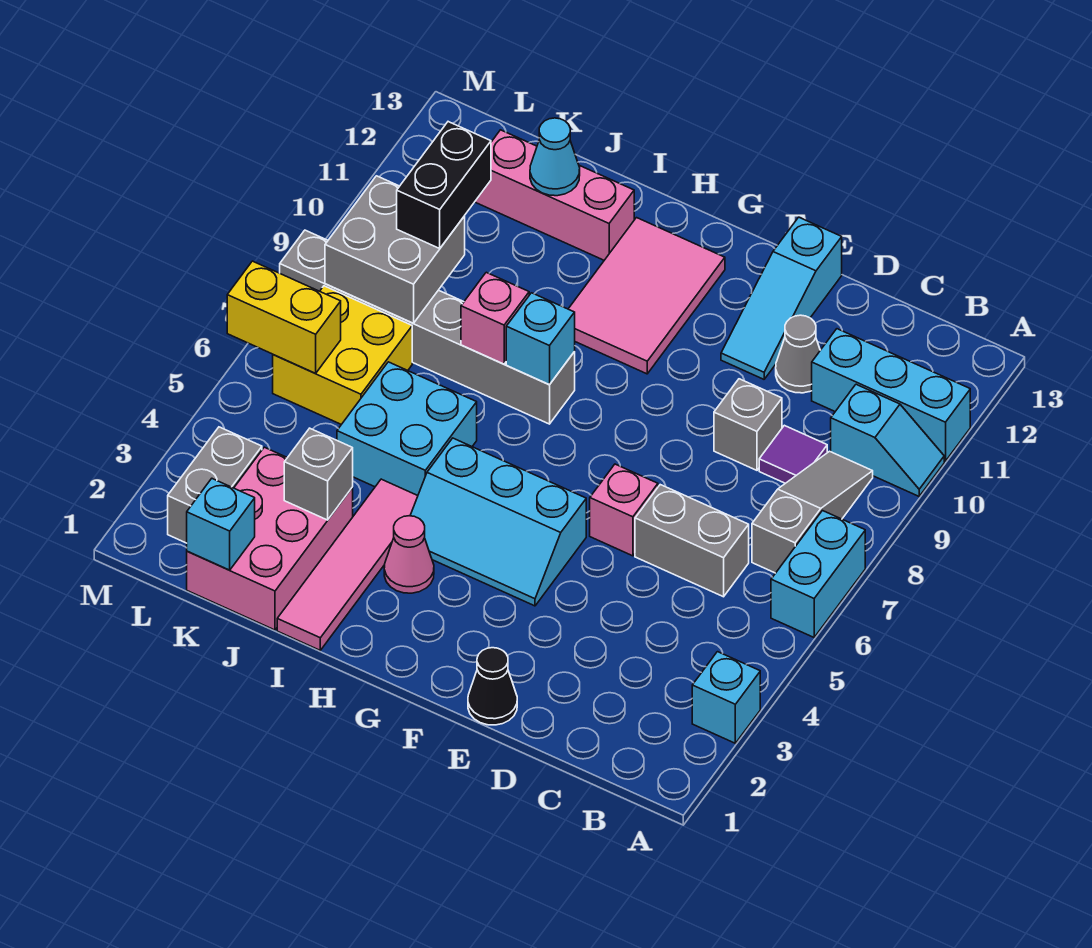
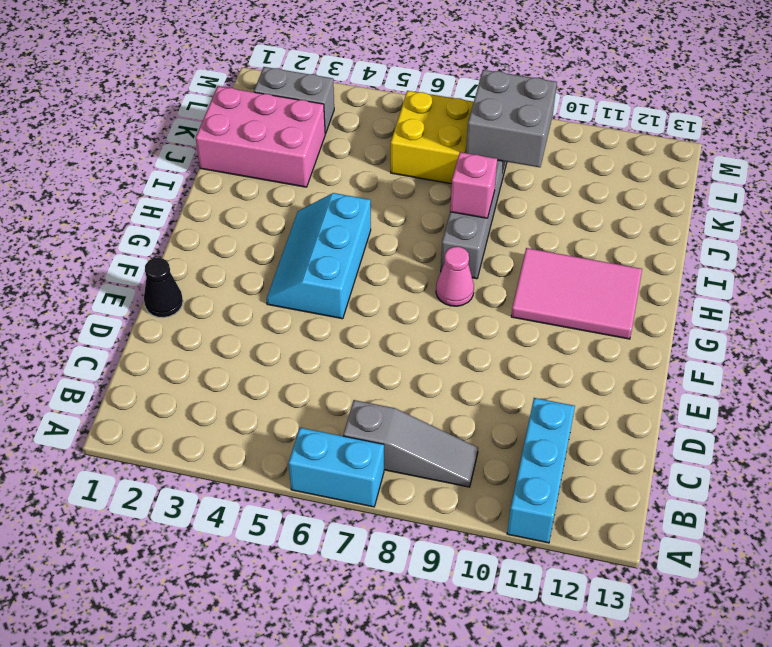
pink cone G8 level 1 -> pink cone H3 level 1
none -> cyan brick A3 level 1
none -> cyan slope A10:B10 level 1 top B
none -> grey brick C6:D6 level 1
none -> purple tile C9 level 1

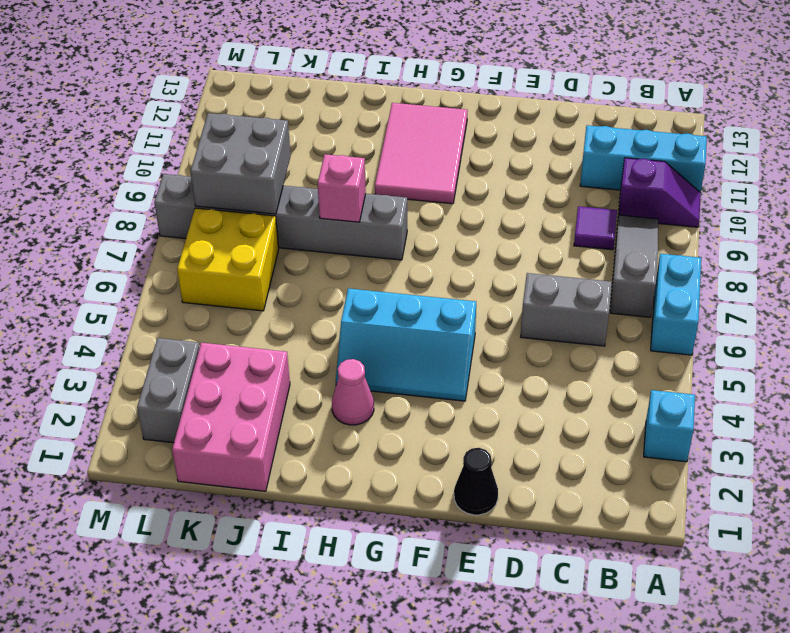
purple slope A10:B10 level 1 top B -> cyan slope A10:B10 level 1 top B
none -> grey brick D9 level 1
none -> grey cone D11 level 1
none -> pink brick E6 level 1
none -> cyan slope E11:E13 level 1 top 13

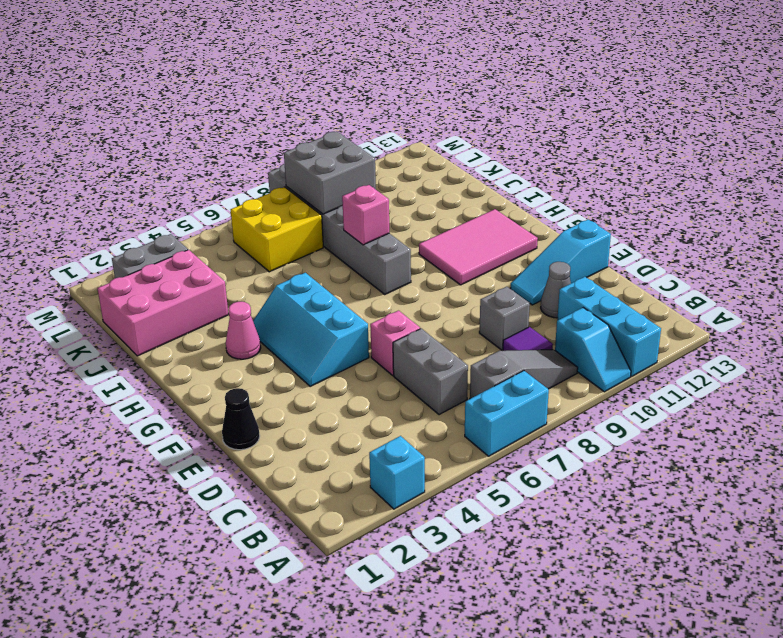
none -> pink tile I1:I4 level 1
none -> cyan brick I5:J6 level 1
none -> pink brick I12:K12 level 1
none -> cyan brick H8 level 2

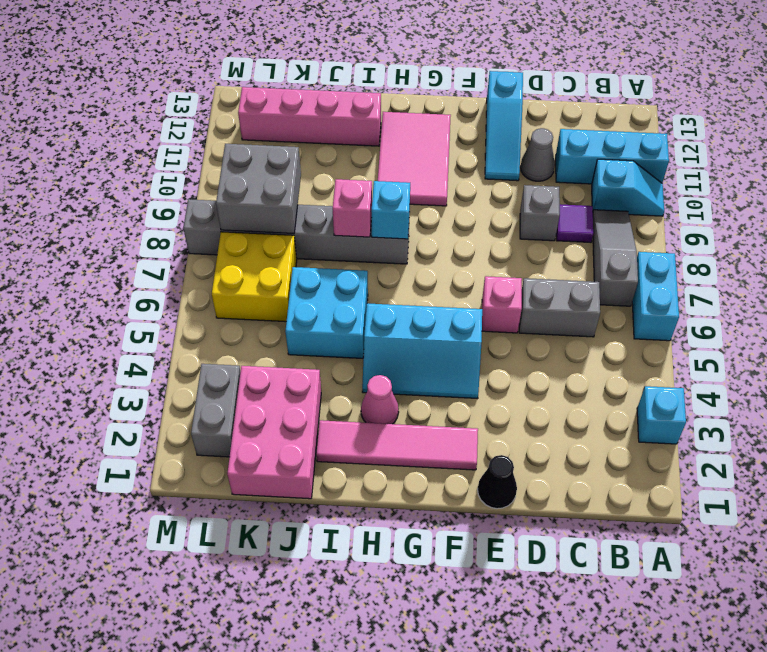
pink tile F2:I2 level 1 -> pink tile I1:I4 level 1
pink brick I12:L12 level 1 -> pink brick I12:K12 level 1
none -> grey brick J3 level 2
none -> cyan cone J12 level 2
none -> cyan brick K1 level 2
none -> yellow brick L6:M6 level 2

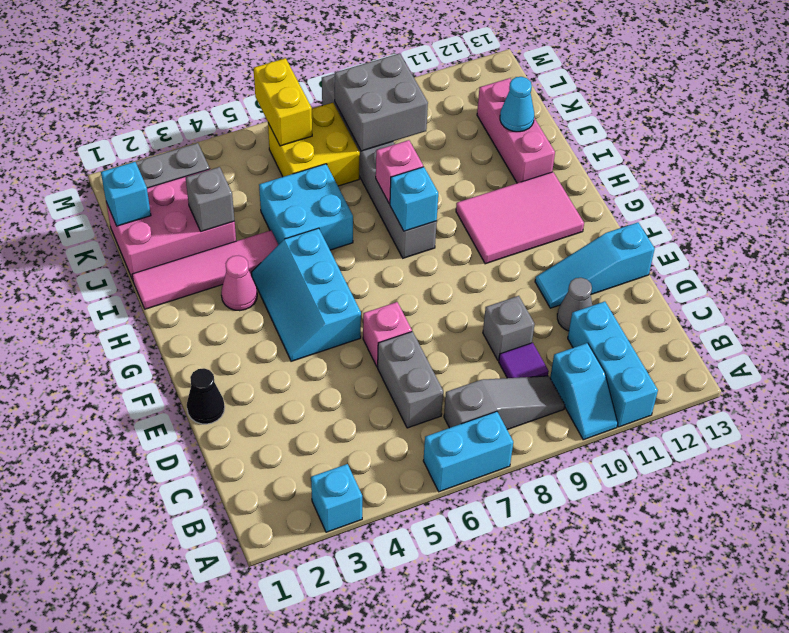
none -> black brick K9:K10 level 3

